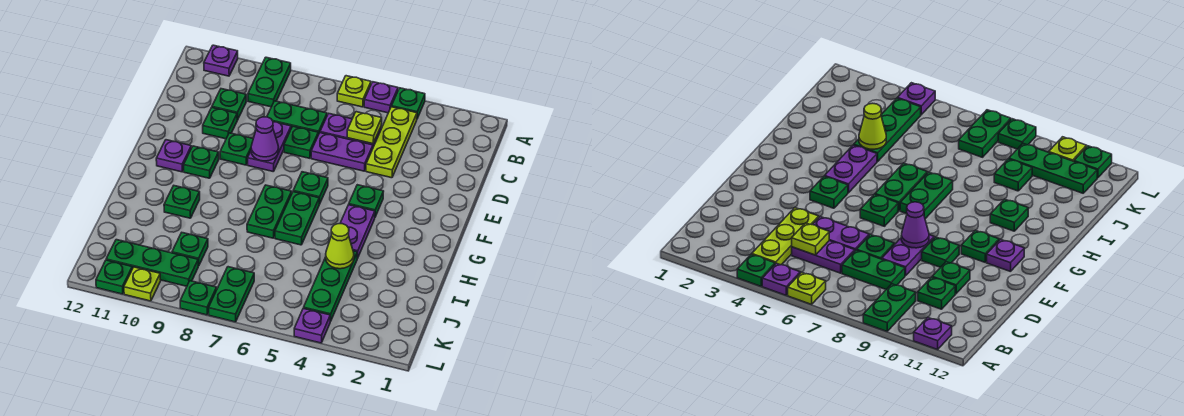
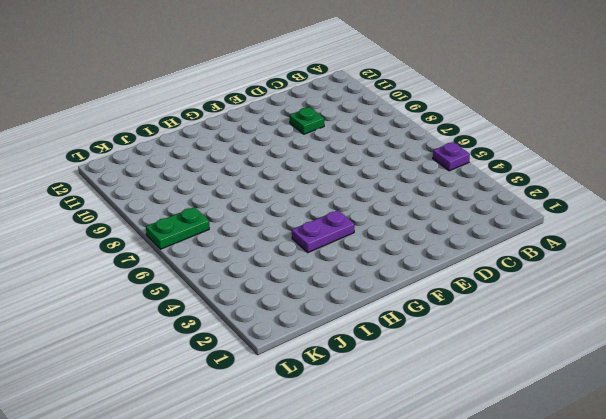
none -> green plate A4 level 1
none -> lime plate A6 level 1
none -> green plate A9:B9 level 1
none -> purple plate A11 level 1

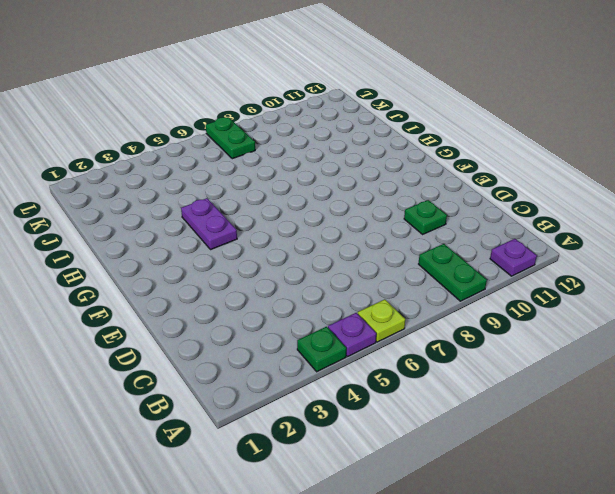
none -> lime plate B4:D4 level 1
none -> purple plate C5:C6 level 1
none -> green plate C7:C8 level 1
none -> green plate C10 level 1

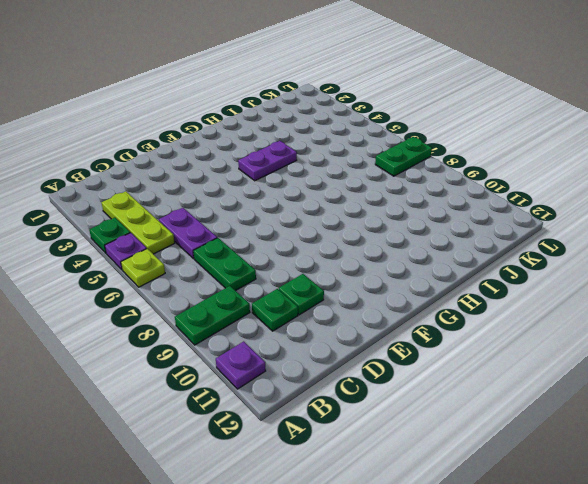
lime plate B3:B5 level 1 -> lime plate B4:D4 level 1
none -> purple plate D5:D6 level 1
none -> green plate D7 level 1
none -> purple plate D8:E8 level 1
none -> green plate E9 level 1

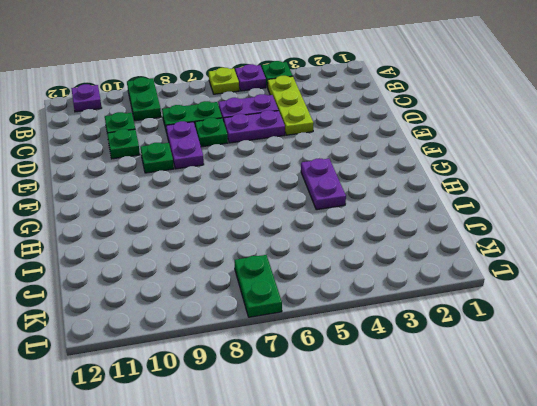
none -> green plate F4 level 1
none -> green plate F6 level 1
none -> green plate F10 level 1
none -> purple plate F11 level 1

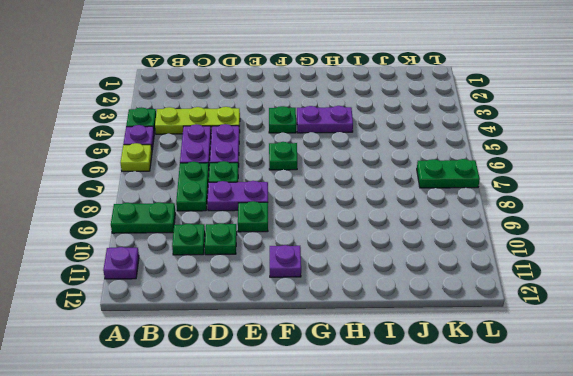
none -> green plate F10 level 1
none -> green plate G6:H6 level 1
none -> green plate G7:H7 level 1
none -> green plate H10 level 1

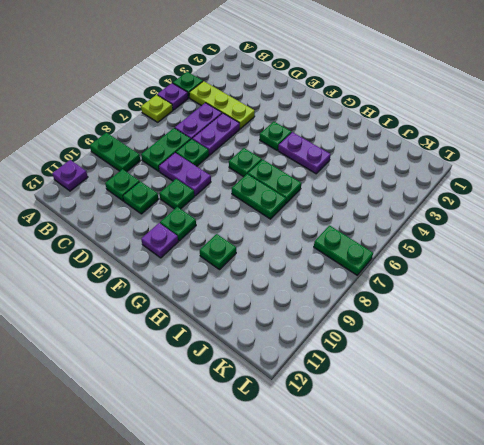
none -> green plate I4:K4 level 1
none -> green plate J9 level 1
none -> green plate K9:K11 level 1
none -> purple plate L4 level 1

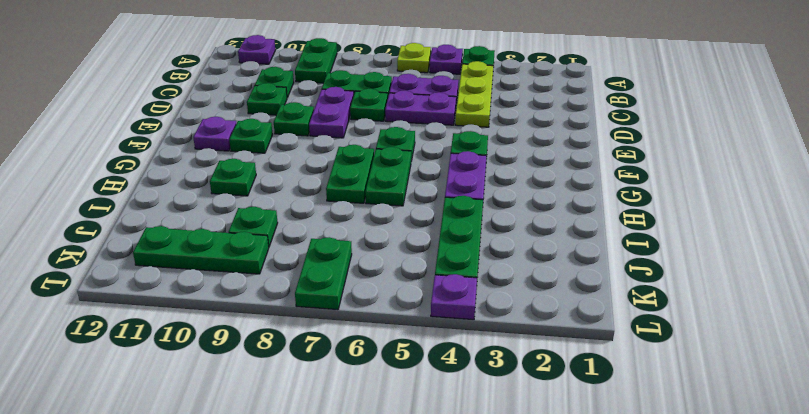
none -> green plate L8 level 1
none -> lime plate L10 level 1
none -> green plate L11 level 1
none -> lime plate C5 level 2

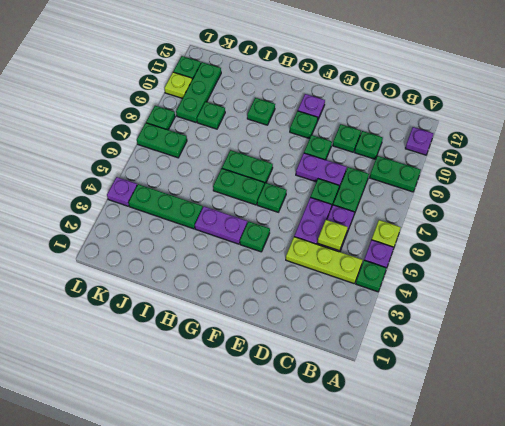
none -> purple cone E8 level 2
none -> lime cone I4 level 2

